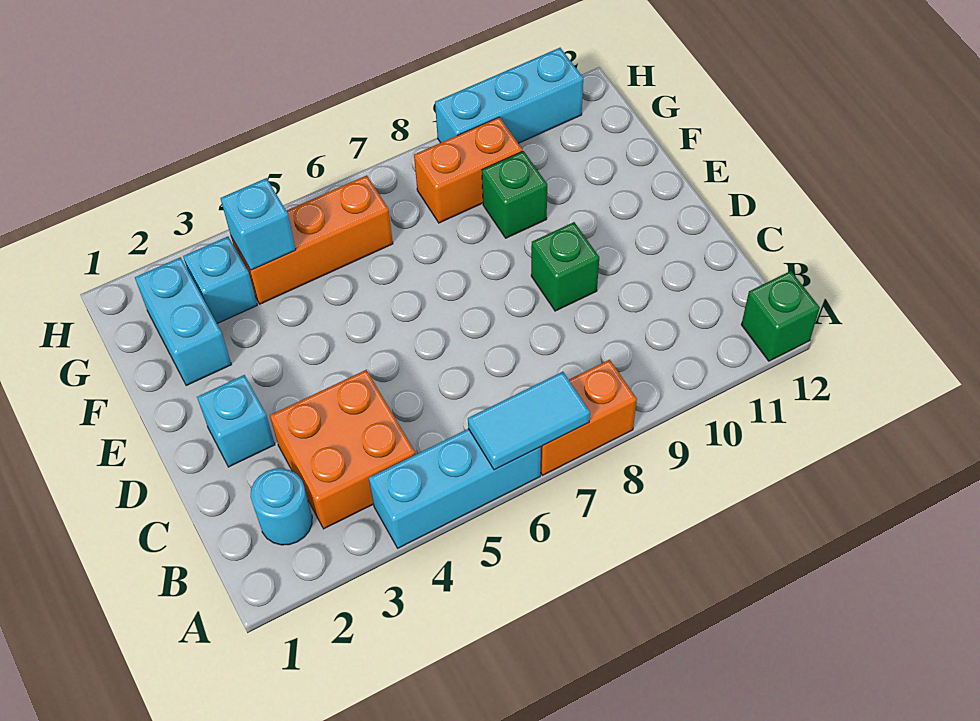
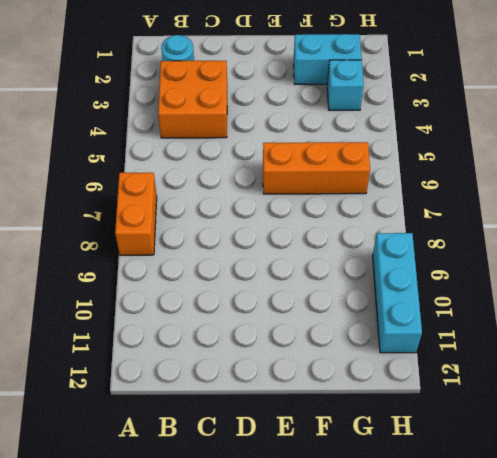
orange brick E6:G6 level 1 -> orange brick G4:G6 level 1
none -> cyan brick A4:A6 level 1
none -> green brick A12 level 1
none -> cyan brick D2 level 1

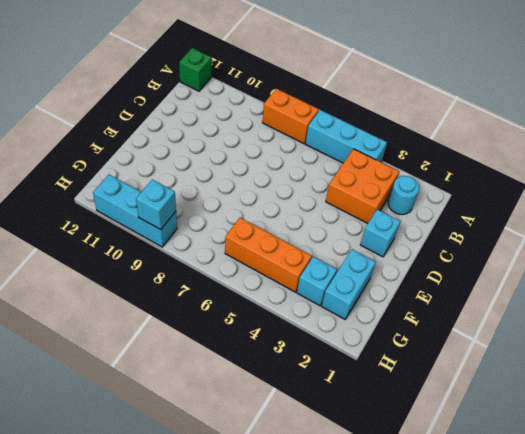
cyan brick H9 level 2 -> cyan brick G4 level 2
none -> green brick D9 level 1
none -> green brick F9 level 1
none -> orange brick G8:G9 level 1

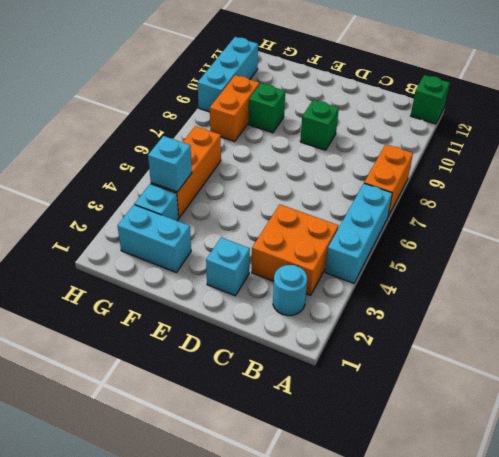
none -> cyan tile A6:A7 level 2

